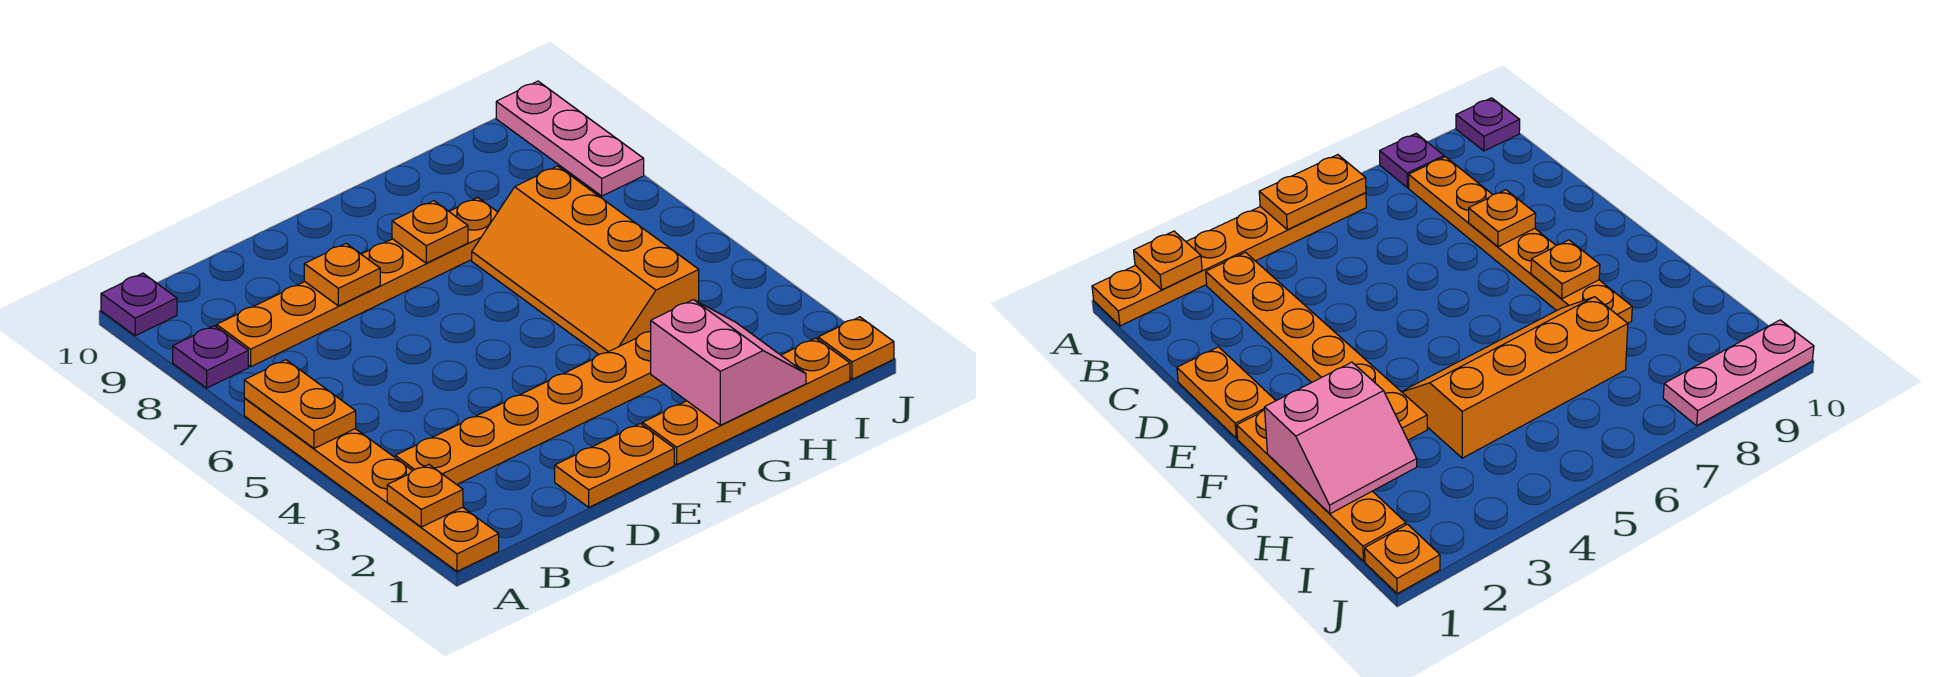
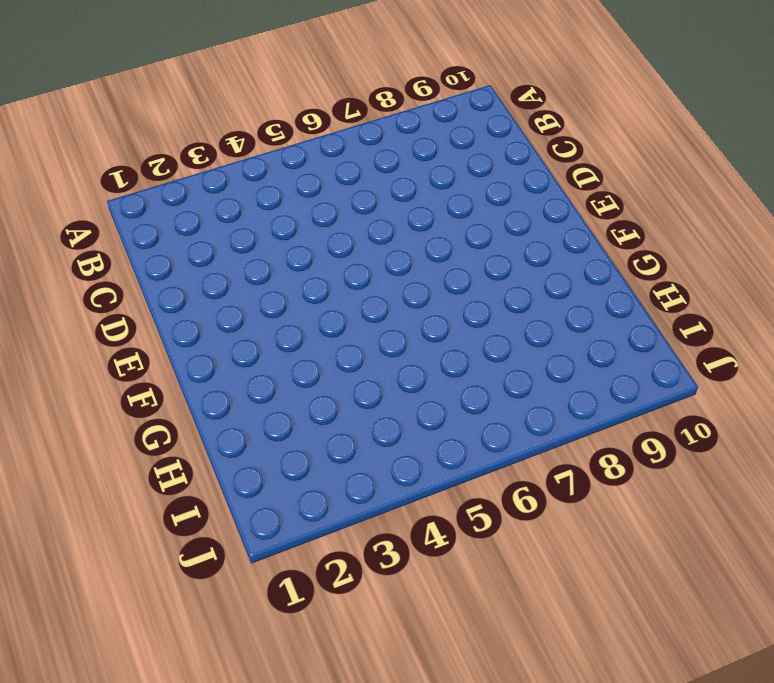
none -> orange plate A1:A6 level 1
none -> purple plate A8 level 1
none -> purple plate A10 level 1

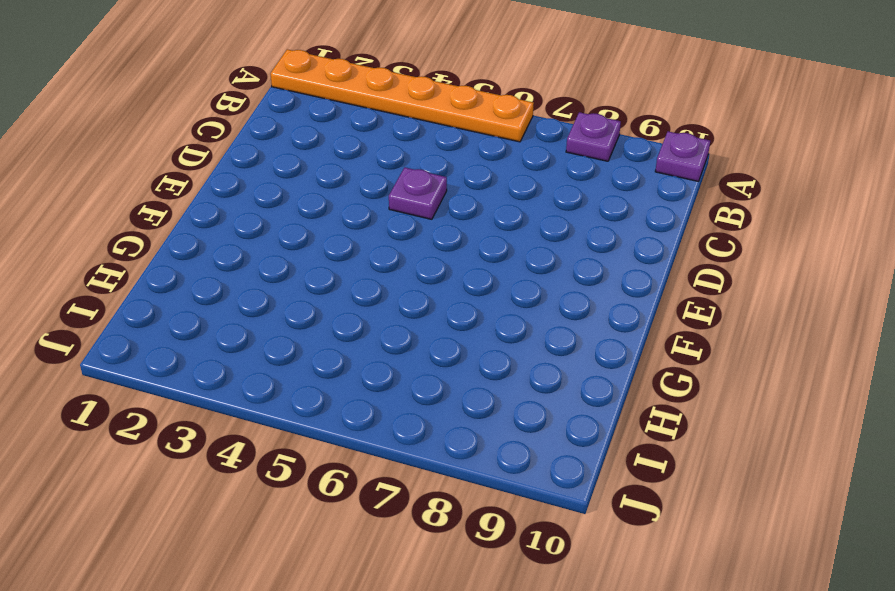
purple plate D5 level 1 -> none
none -> orange plate B3:G3 level 1
none -> orange plate B8:G8 level 1
none -> orange plate D1:E1 level 1

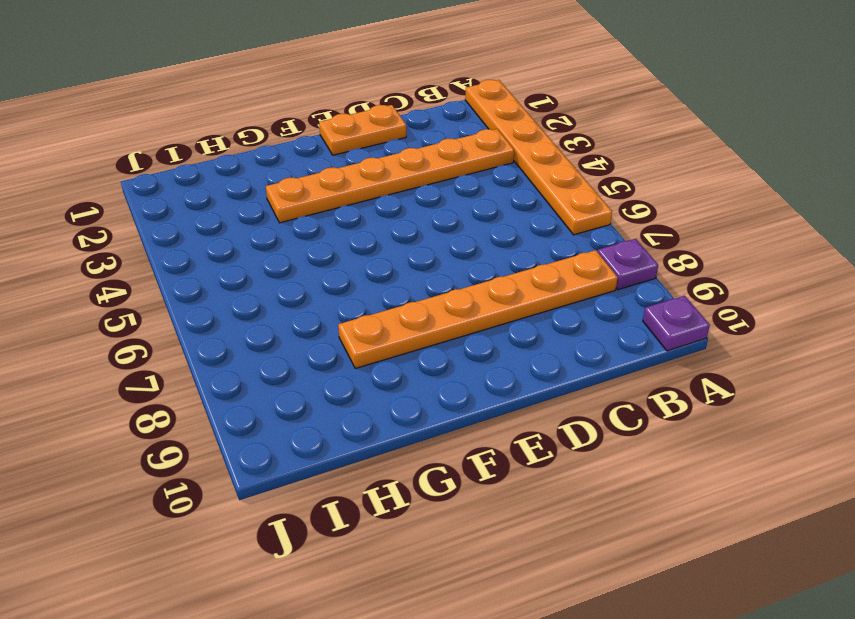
none -> orange plate F1:I1 level 1
none -> orange slope G4:H7 level 1 top H
none -> orange plate J1 level 1

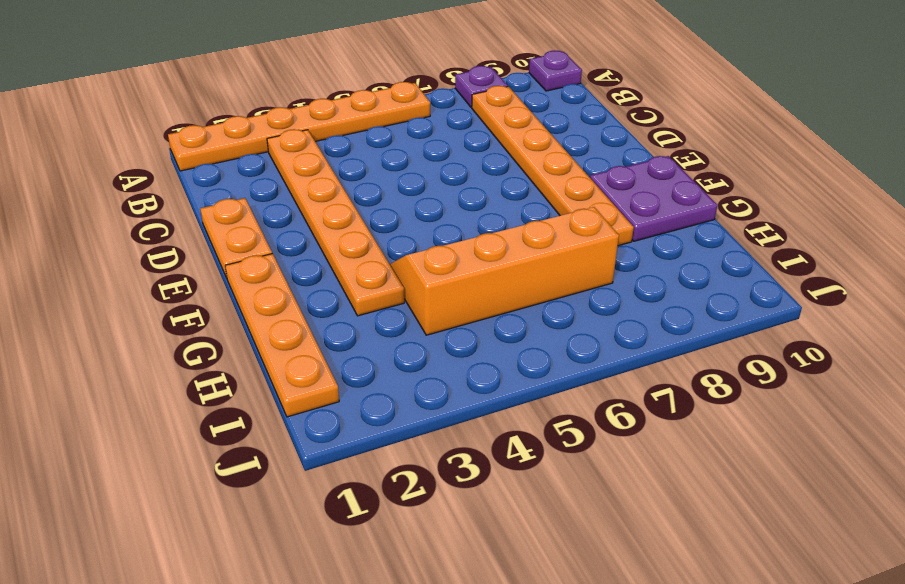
purple plate F9:G10 level 1 -> none
none -> orange plate J1 level 1
none -> pink plate J8:J10 level 1
none -> orange plate A2 level 2

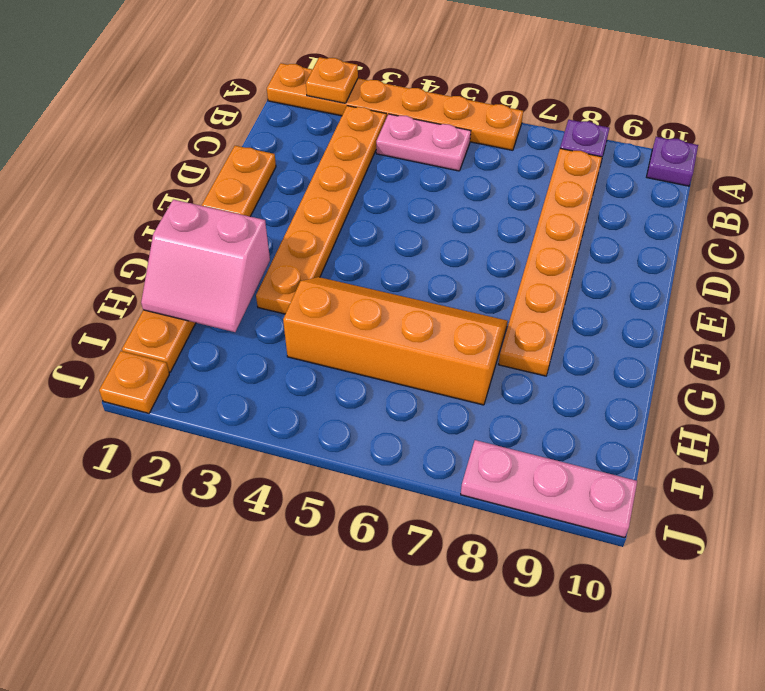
pink plate B4:B5 level 1 -> none
none -> orange plate A5:A6 level 2
none -> orange plate D8 level 2
none -> orange plate F8 level 2

